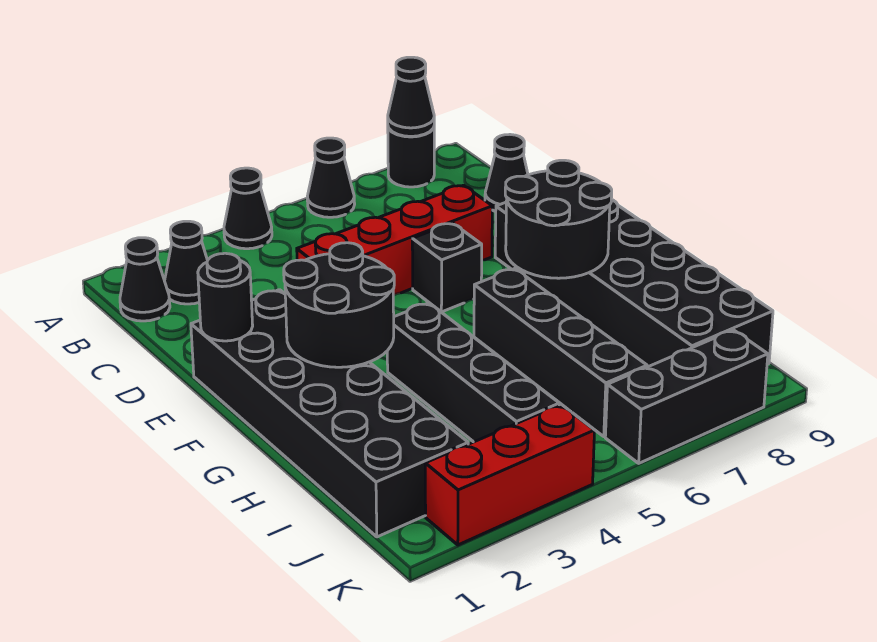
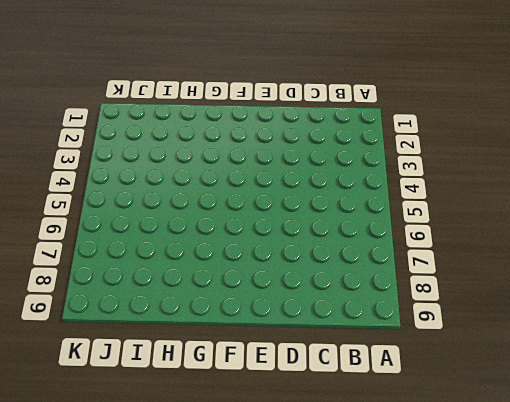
none -> black cone A4 level 1
none -> black cone A6 level 1
none -> black round brick A8 level 1

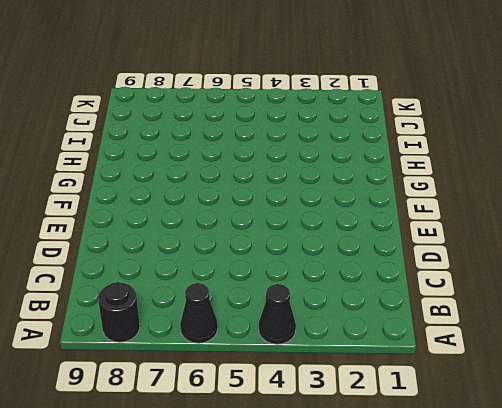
none -> black cone B1 level 1
none -> black cone B2 level 1
none -> black cone C9 level 1

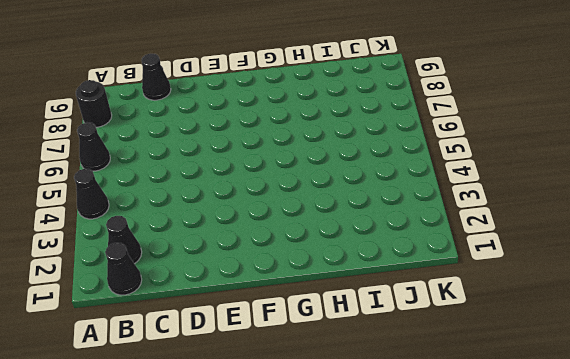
none -> red brick D4:D7 level 1
none -> black brick E1:J2 level 1
none -> black brick E6 level 1

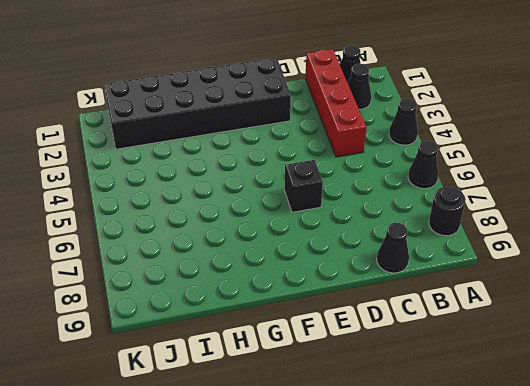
red brick C1:C4 level 1 -> red brick D4:D7 level 1
none -> black brick E8:J9 level 1
none -> black brick G4:J4 level 1
none -> black brick G6:J6 level 1

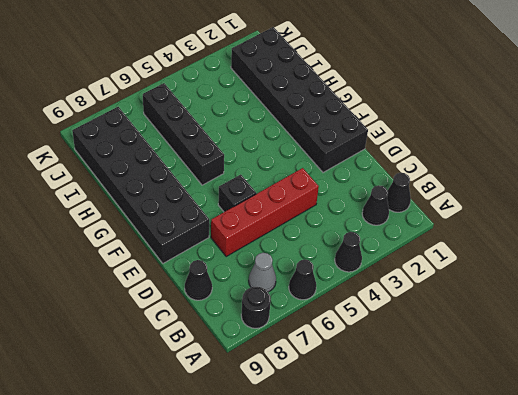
grey cone B7 level 1 -> none
none -> black brick G4:J4 level 1
none -> red brick K2:K4 level 1
none -> black brick K6:K8 level 1

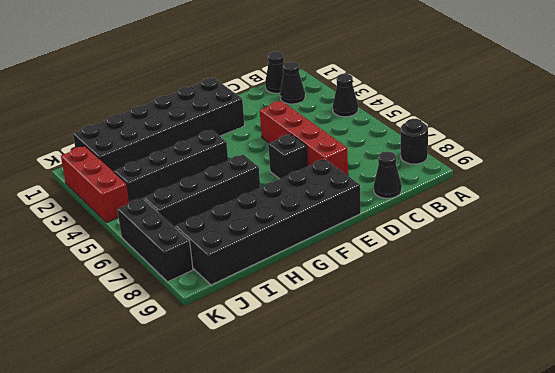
none -> black cone A6 level 1
none -> black cone A8 level 2
none -> black round brick E1 level 2

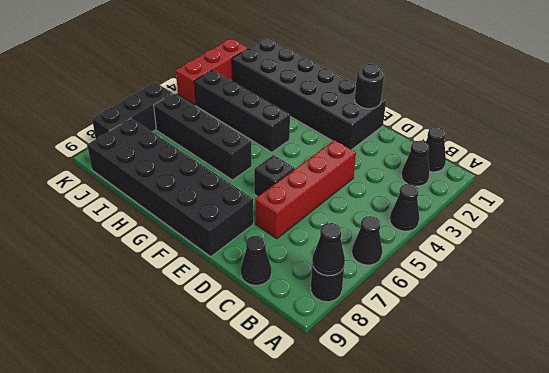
none -> black round brick F2:G3 level 2
none -> black round brick F7:G8 level 2

